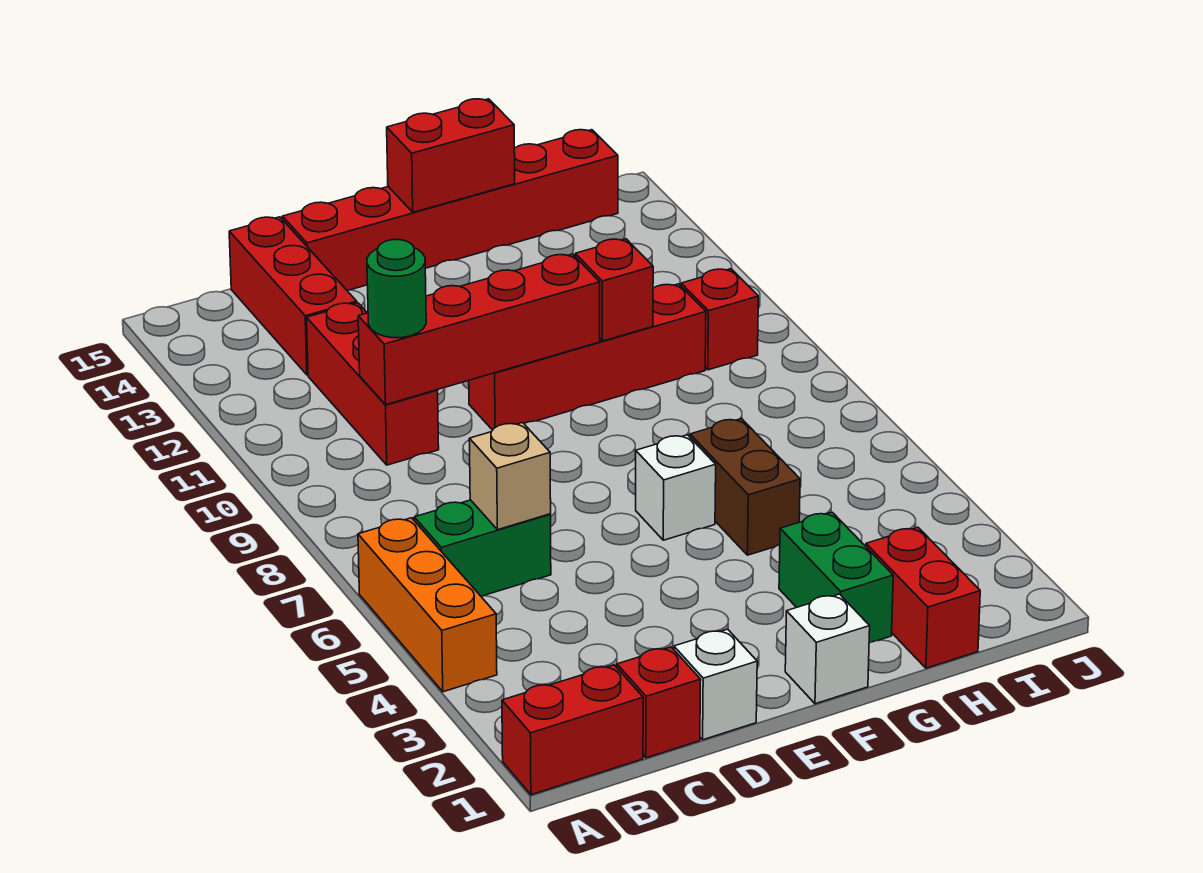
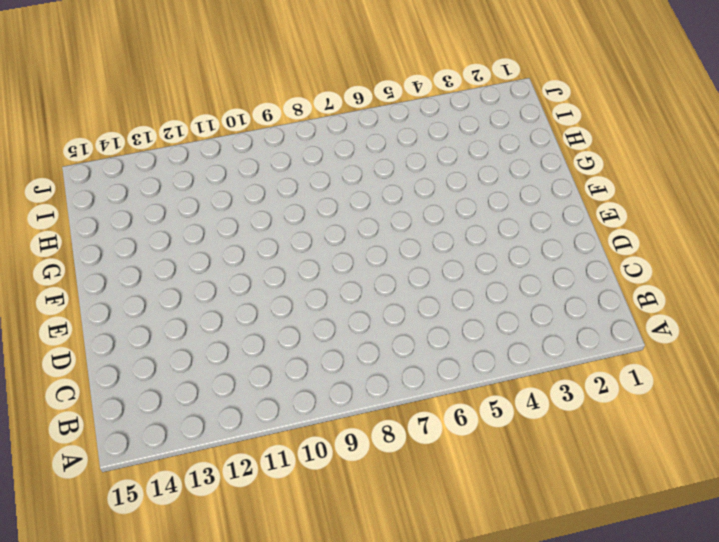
none -> red brick A1:B1 level 1
none -> orange brick A4:A6 level 1
none -> green brick B6:C6 level 1

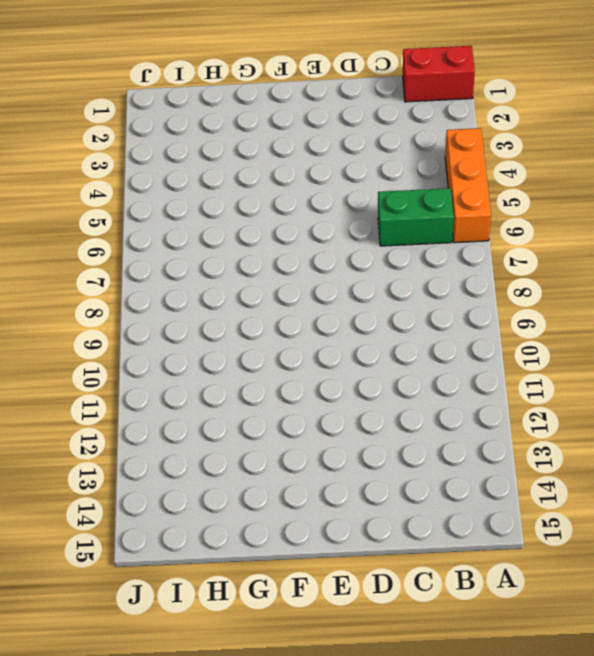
none -> red brick C1 level 1
none -> red brick C10:C12 level 1
none -> red brick C13:C15 level 1

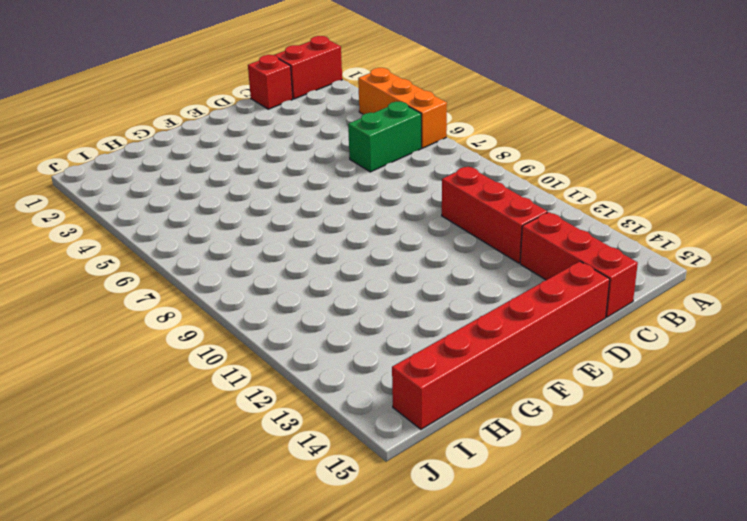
none -> white brick D1 level 1
none -> red brick E10:H10 level 1
none -> white brick F1 level 1

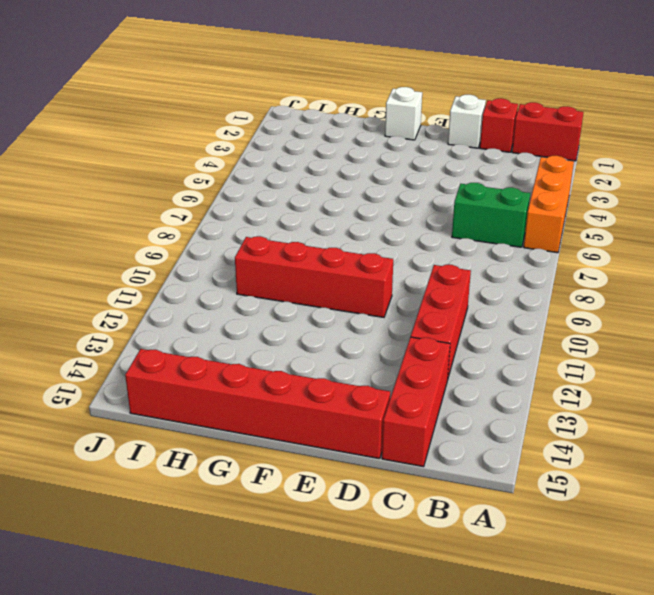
none -> white brick F6 level 1
none -> green brick G2:G3 level 1
none -> brown brick G5:G6 level 1

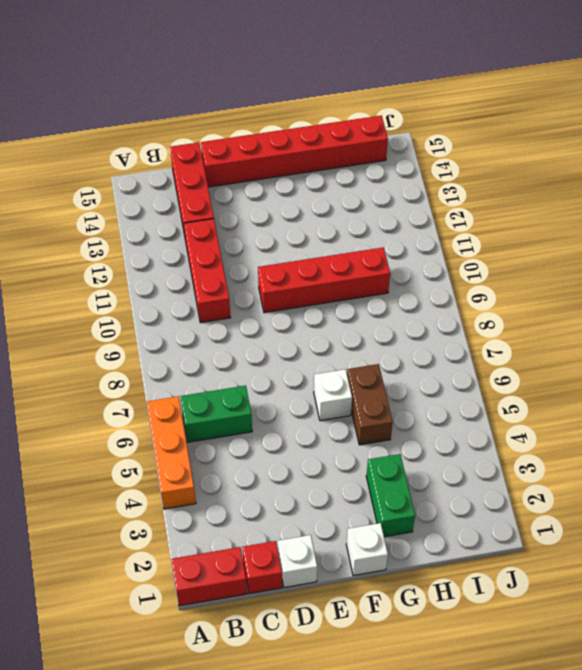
none -> red brick H1:H2 level 1
none -> red brick I10 level 1
none -> tan brick C6 level 2

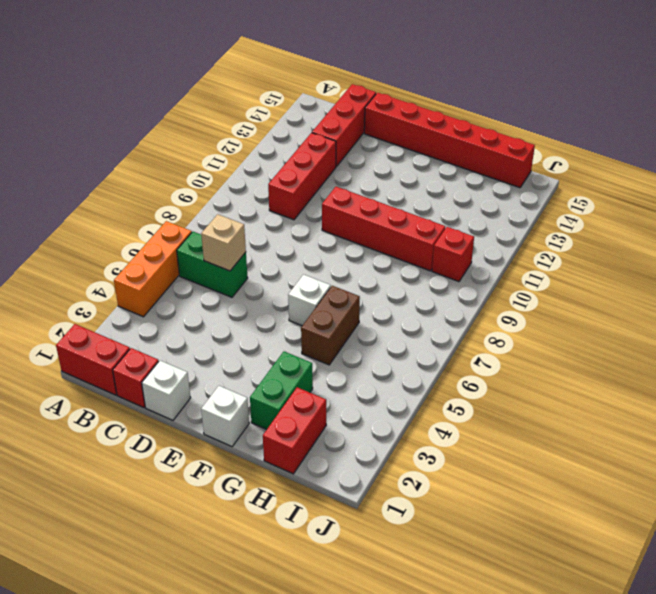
none -> red brick C10:F10 level 2
none -> red brick F15:G15 level 2
none -> red brick G10 level 2

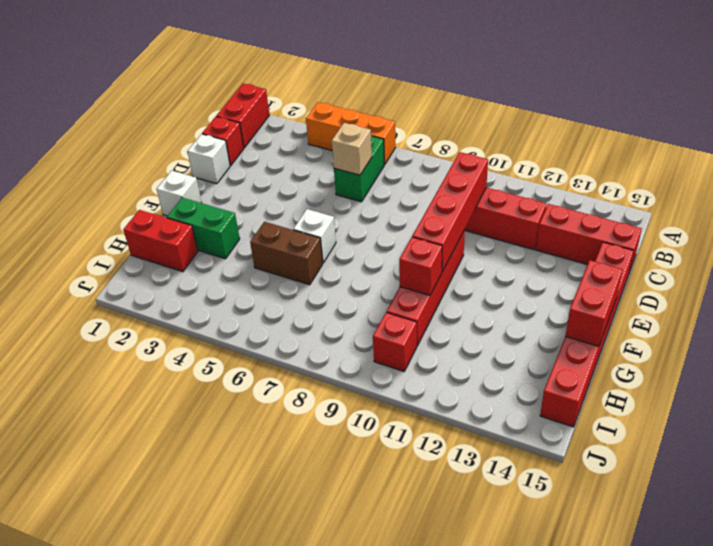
none -> green round brick C10 level 3

